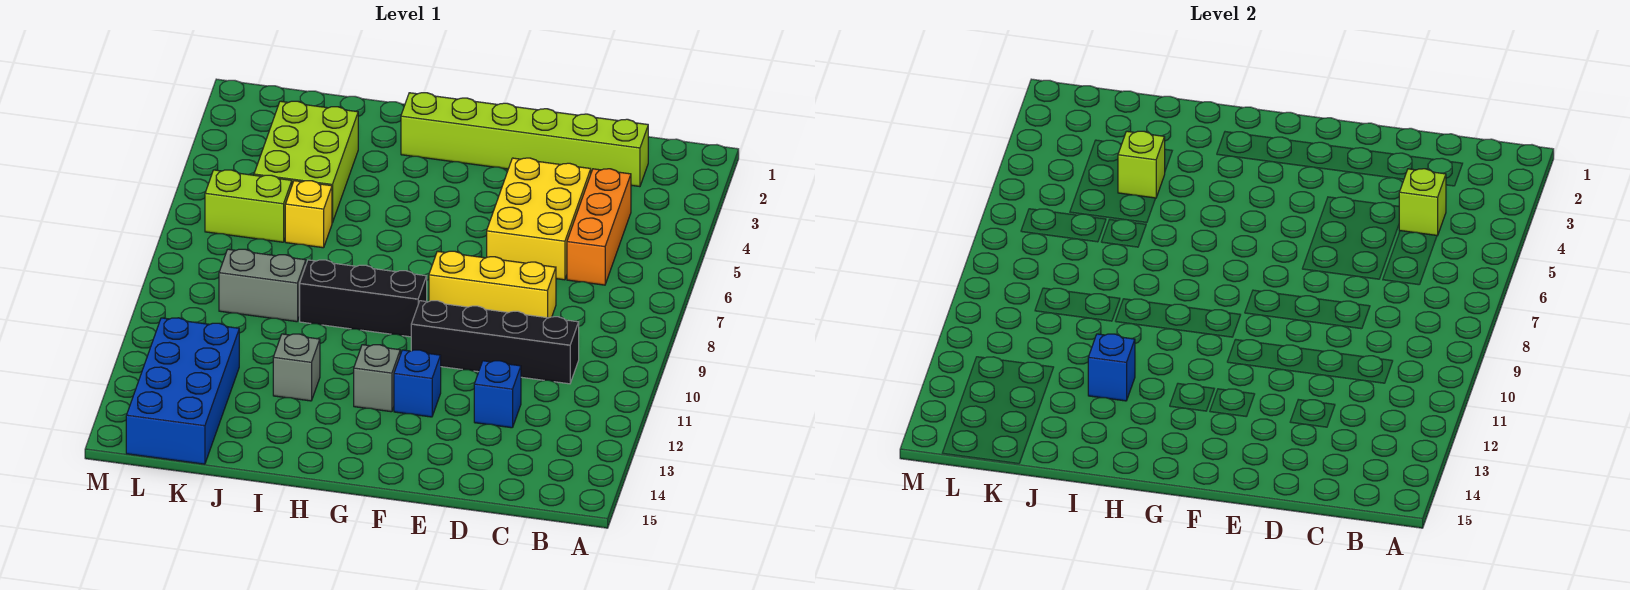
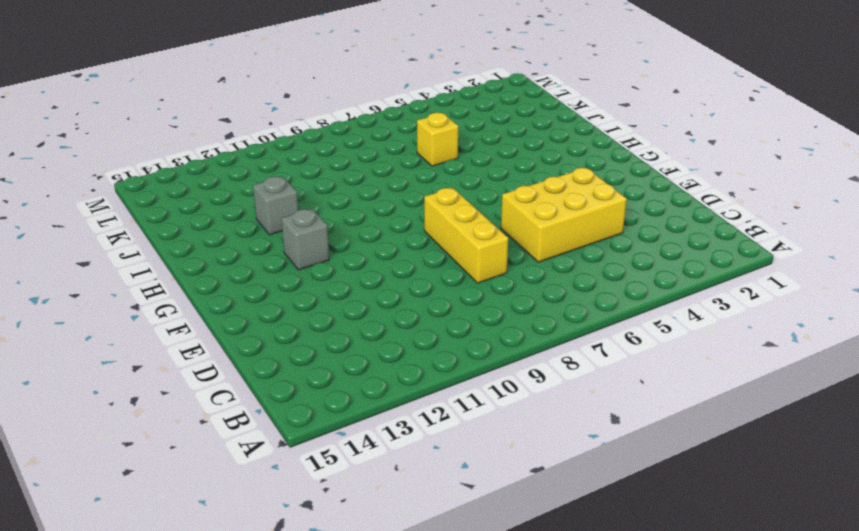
none -> lime brick C2:H2 level 1
none -> orange brick C4:C6 level 1
none -> black brick C10:F10 level 1

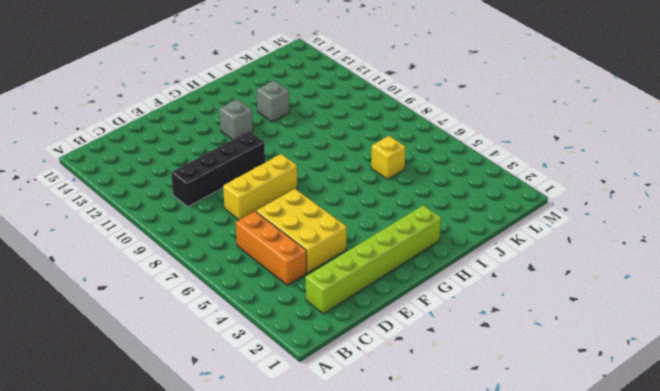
none -> blue brick D12 level 1
none -> blue brick F12 level 1
none -> black brick G9:I9 level 1

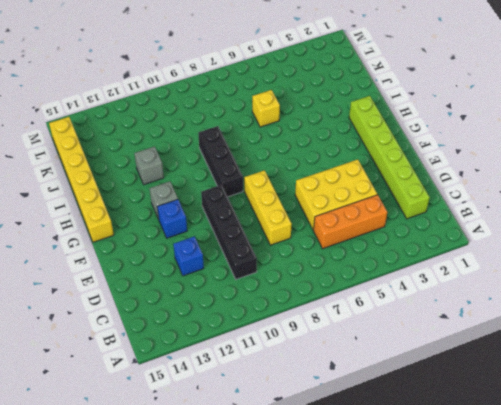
yellow brick G15:L15 level 1 -> blue brick K12:L15 level 1
none -> lime brick J3:K5 level 1
none -> grey brick J9:K9 level 1
none -> lime brick K6:L6 level 1

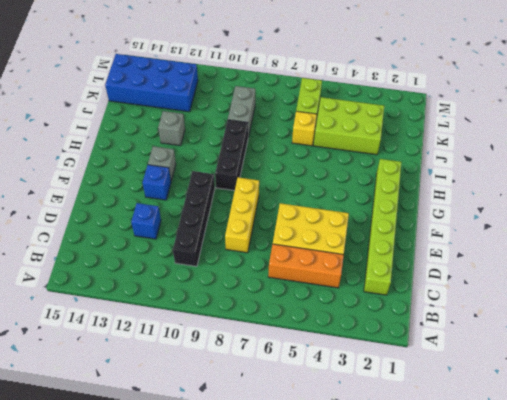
none -> lime brick C4 level 2
none -> blue brick I12 level 2
none -> lime brick J4 level 2

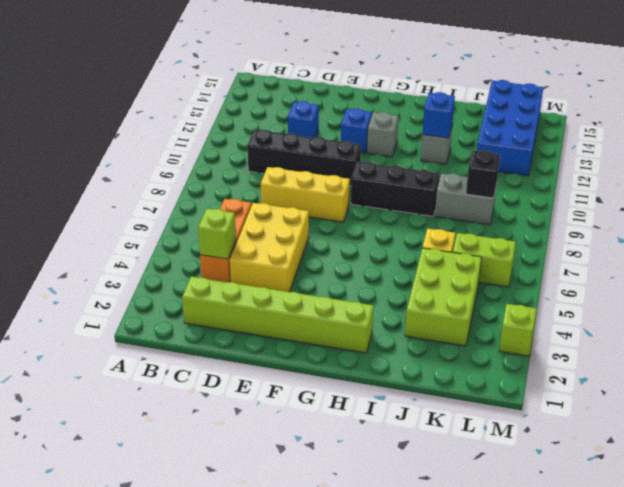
black brick K9 level 2 -> none
lime brick M3 level 1 -> lime brick J4 level 2

